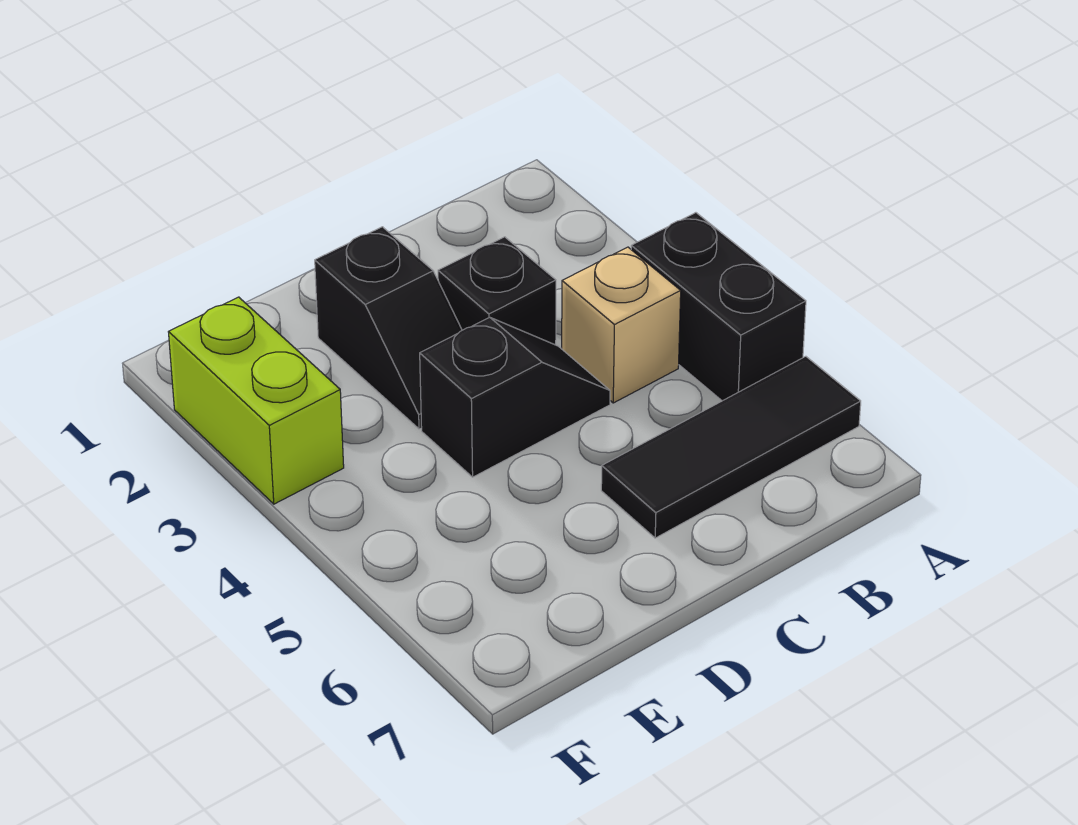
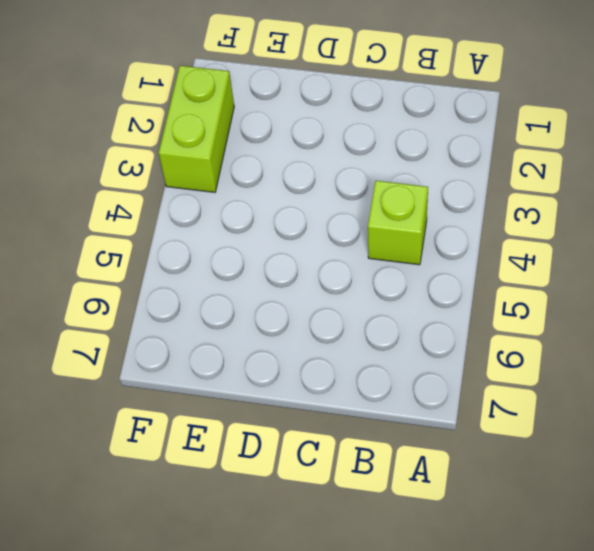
lime brick B4 level 1 -> tan brick B4 level 1
none -> black brick A4:A5 level 1
none -> black tile A6:C6 level 1

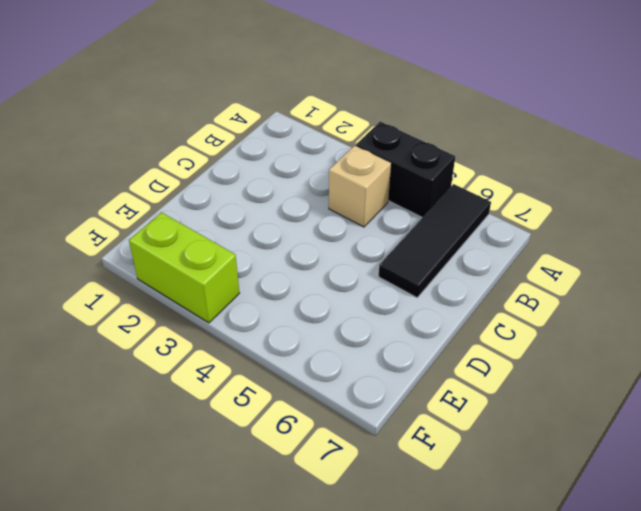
none -> black brick C3 level 1
none -> black slope C4:D4 level 1 top D

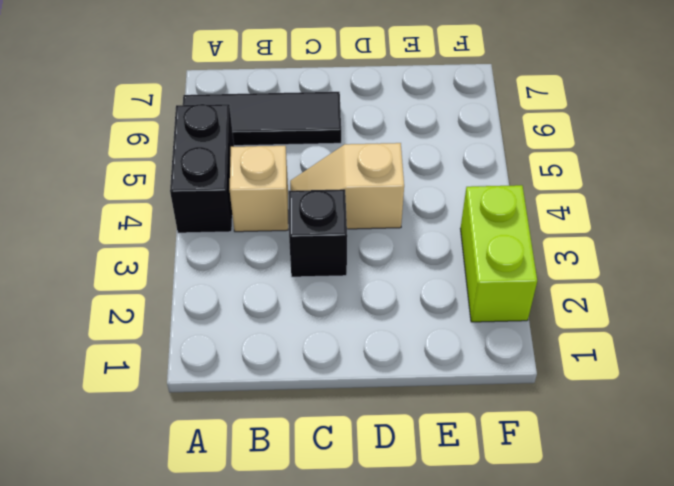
tan slope C4:D4 level 1 top D -> black slope C4:D4 level 1 top D
none -> black slope D2:D3 level 1 top 2

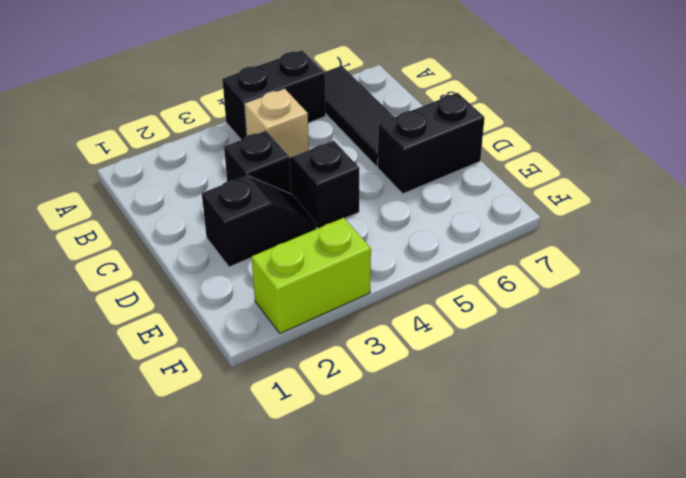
black brick D6:D7 level 1 -> none

